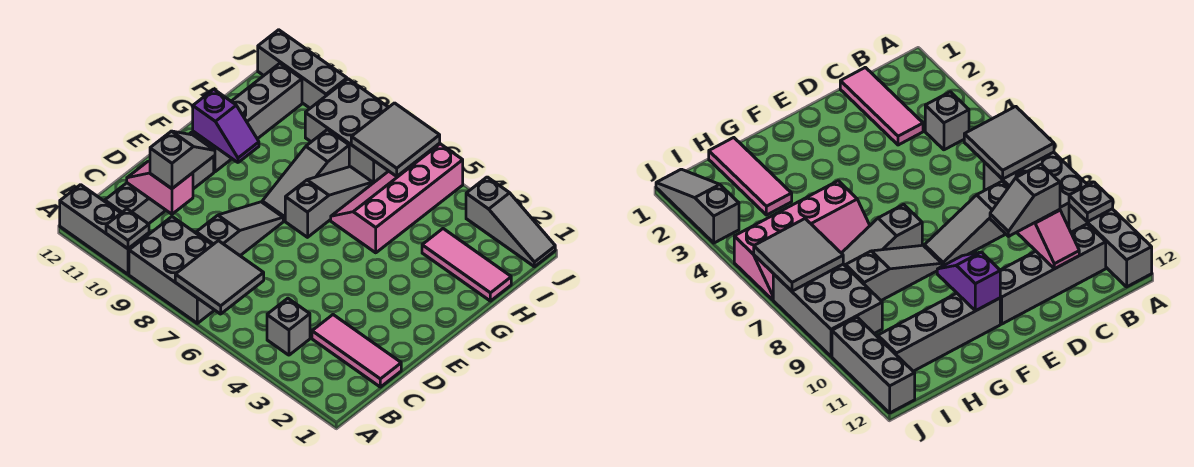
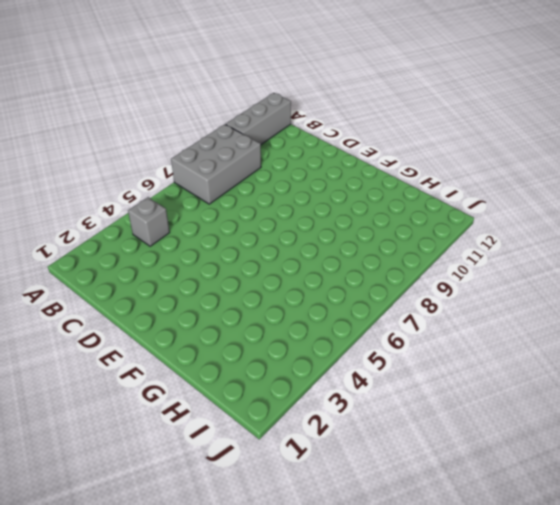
none -> grey brick B11:E11 level 1
none -> pink tile C1:C3 level 1
none -> grey slope C8:E8 level 1 top C

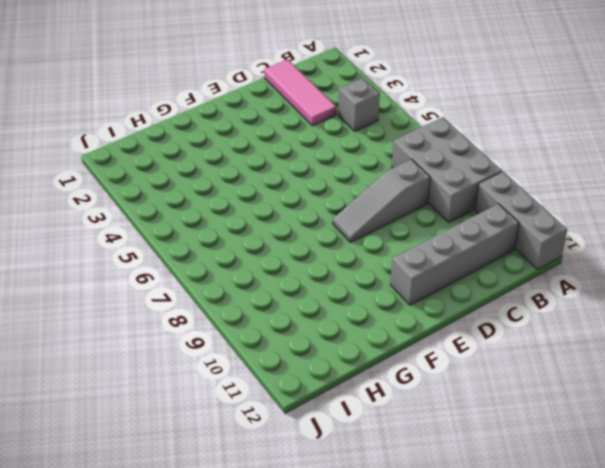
none -> grey slope F7:H7 level 1 top F
none -> grey slope F8:H8 level 1 top H
none -> grey brick F11:I11 level 1

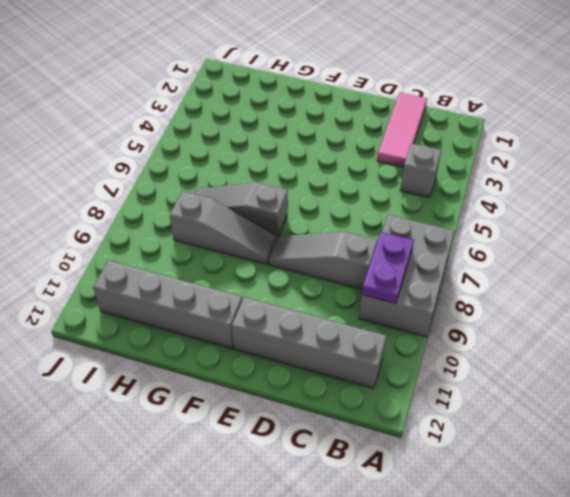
purple plate B8:B9 level 2 -> none
none -> grey brick A10:A12 level 1
none -> pink slope G5:J6 level 1 top 5
none -> pink tile H1:H3 level 1

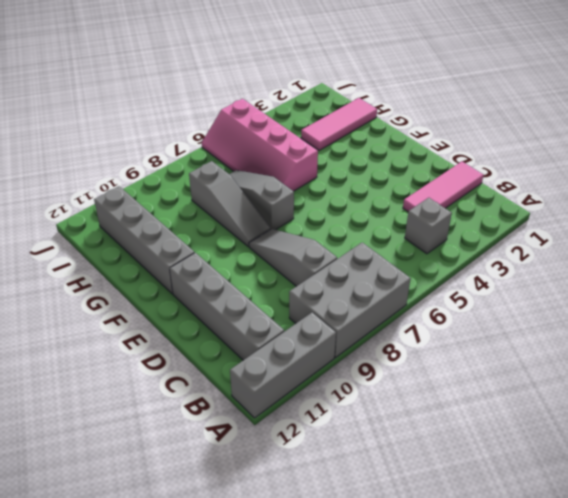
none -> grey brick I7:J9 level 1
none -> grey slope J1:J3 level 1 top 3
none -> grey brick J10:J12 level 1

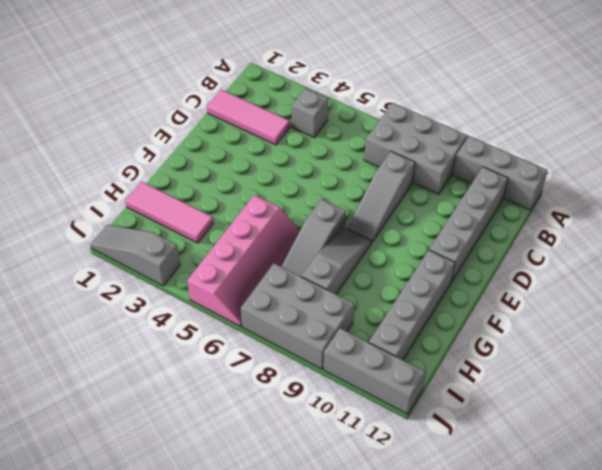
none -> grey tile A6:B7 level 2
none -> grey plate A10 level 2
none -> pink slope C10:C11 level 2 top 10

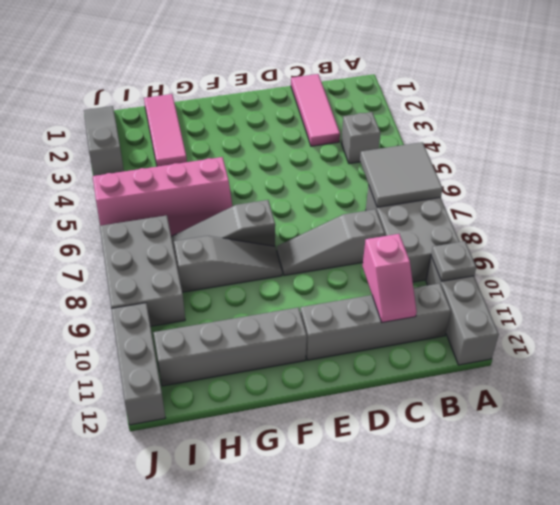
none -> purple slope F10:F11 level 2 top 11
none -> grey tile I6:J7 level 2
none -> grey slope C10:D10 level 3 top C

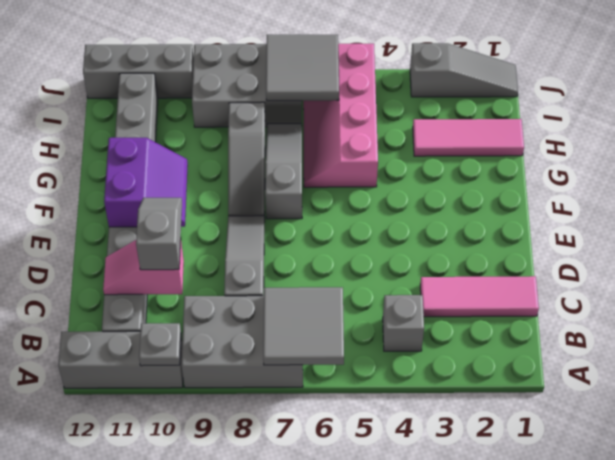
purple slope E10:F11 level 2 top 11 -> purple slope F10:F11 level 2 top 11

